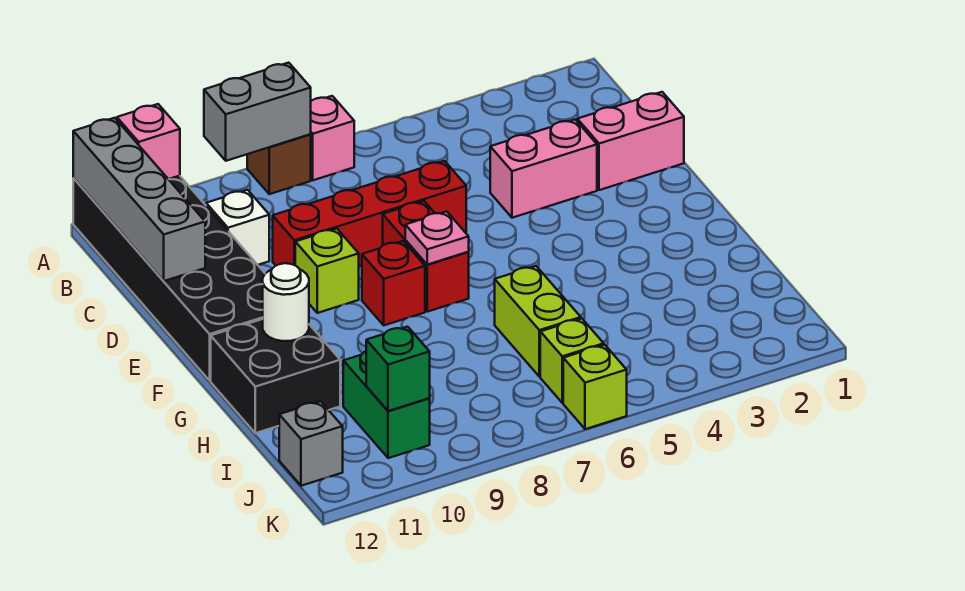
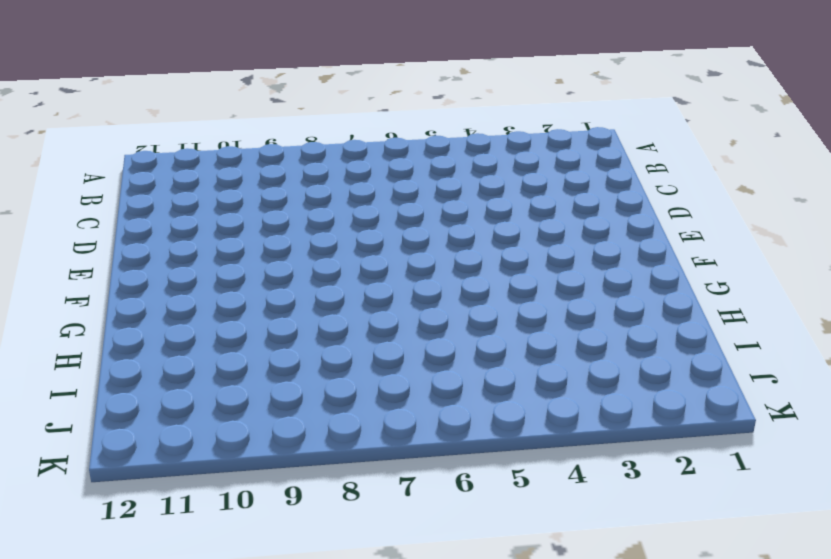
none -> pink brick A7 level 1
none -> brown brick A8 level 1
none -> black brick A11:F12 level 1

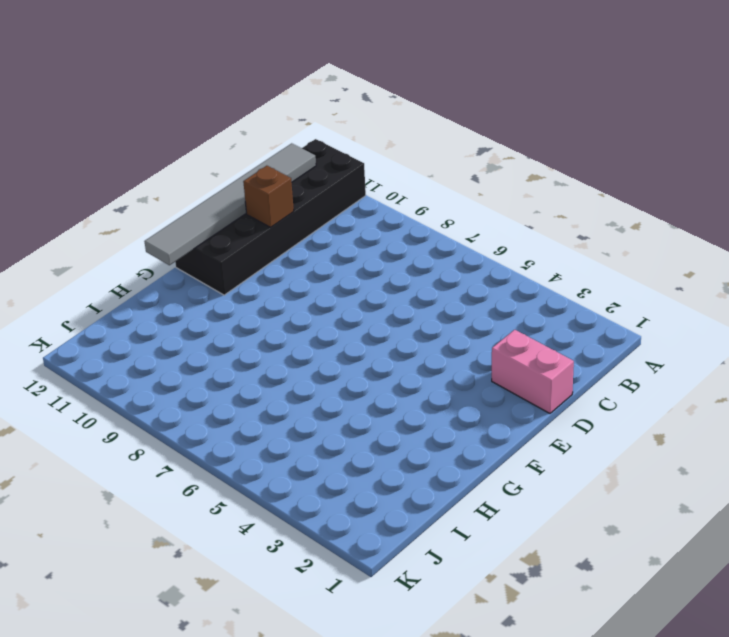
grey tile B12:G12 level 2 -> grey brick A12:D12 level 2
brown brick D11 level 2 -> brown brick A8 level 1
none -> pink brick A7 level 1
none -> white brick C10 level 1
none -> pink brick D3:D4 level 1

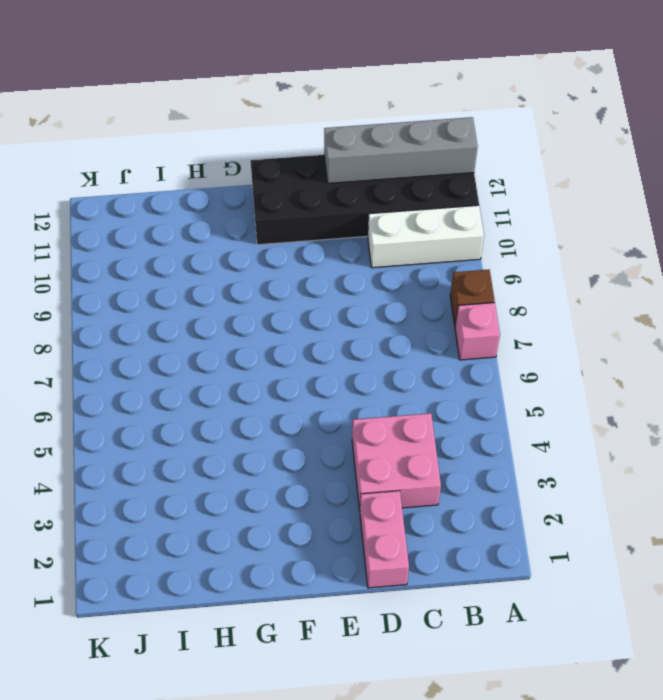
white brick A10:C10 level 1 -> white brick C10 level 1
pink brick C3:D4 level 1 -> pink brick D3:D4 level 1
none -> red brick D6:D9 level 1
none -> red brick E7:F7 level 1
none -> lime brick E9 level 1

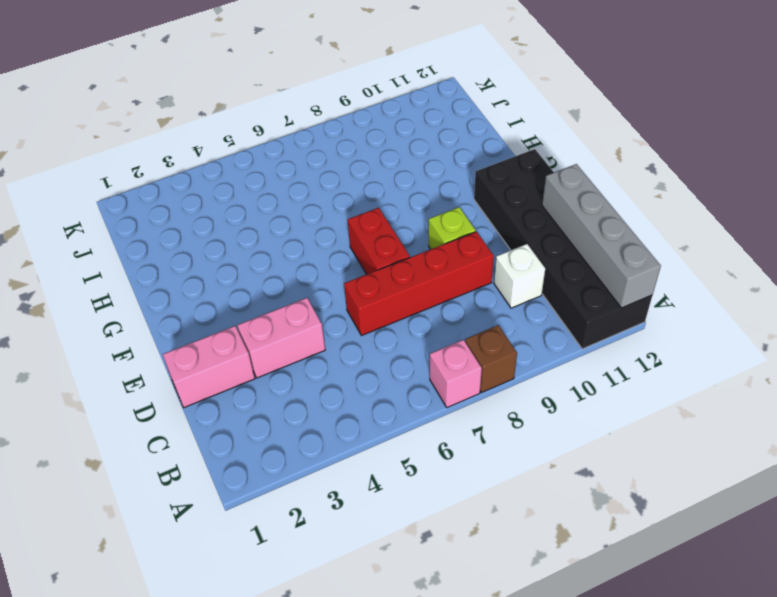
none -> red brick F8 level 1
none -> black brick G11:H12 level 1
none -> lime brick H6:I6 level 1

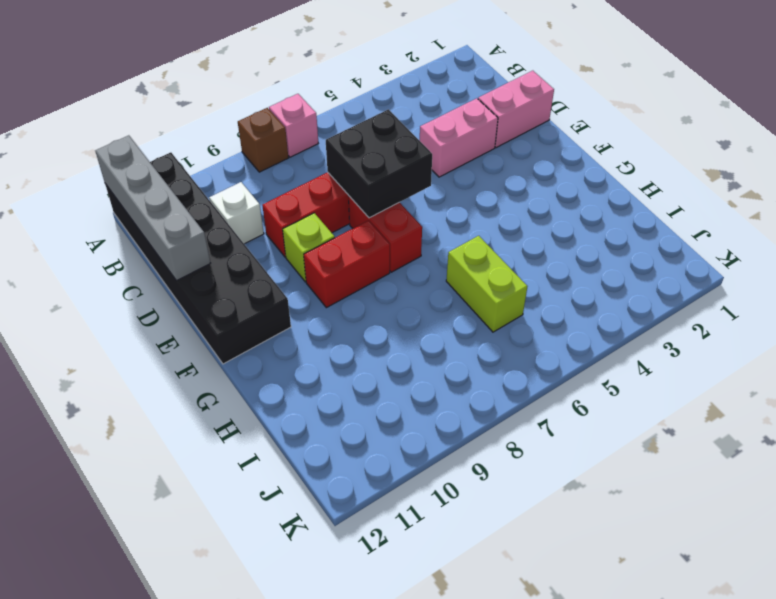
black brick D6:E7 level 2 -> black brick G11:H12 level 1
red brick F8:F9 level 1 -> red brick F8 level 1
none -> green brick I10:J10 level 1
none -> lime brick J6 level 1
none -> grey brick J12 level 1

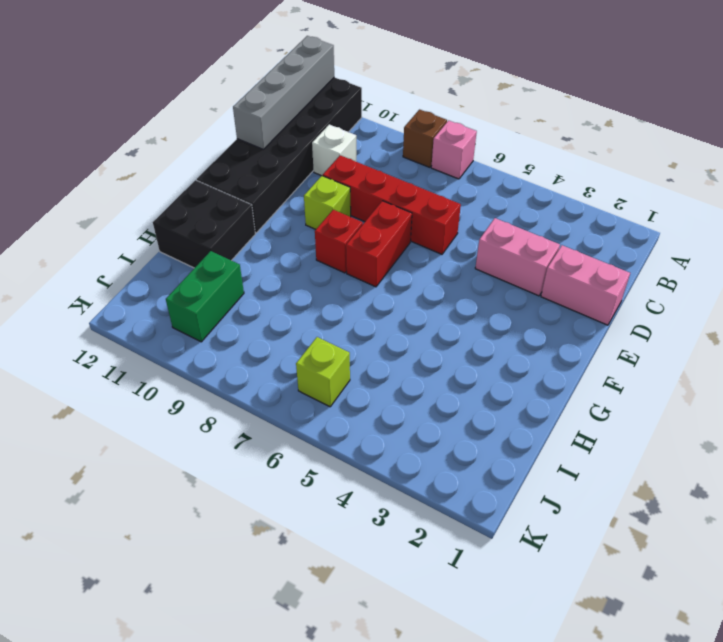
none -> lime brick H6:I6 level 1
none -> grey brick J12 level 1
none -> lime brick K6 level 1

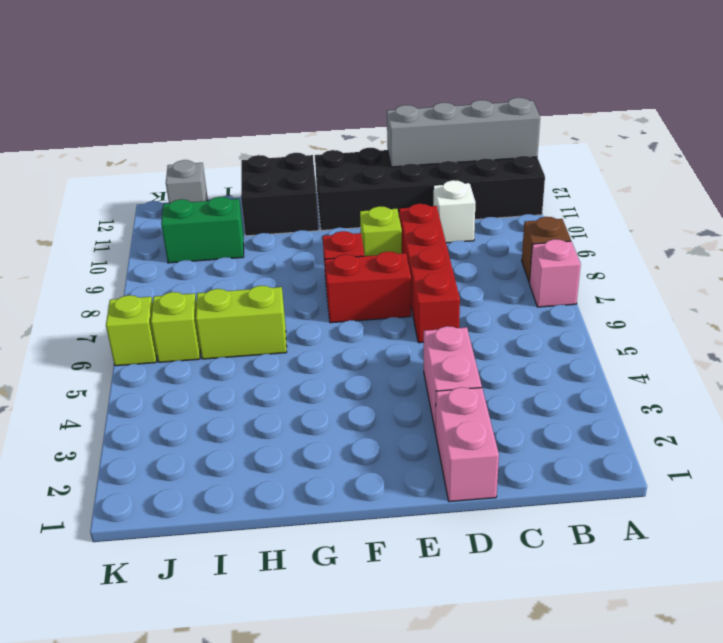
none -> grey brick A8:A9 level 2
none -> pink brick A11 level 2
none -> pink plate F7 level 2

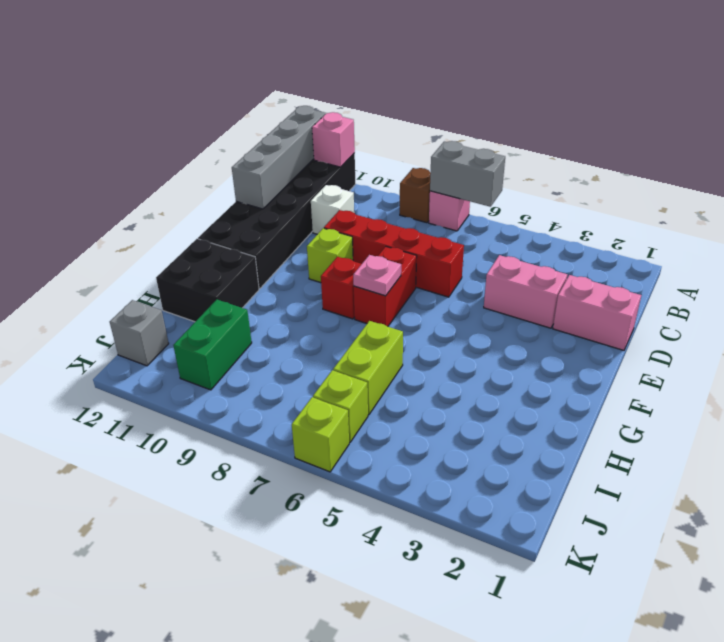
grey brick A6:A7 level 2 -> grey brick A8:A9 level 2
none -> white round brick G11 level 2
none -> green brick J10 level 2

